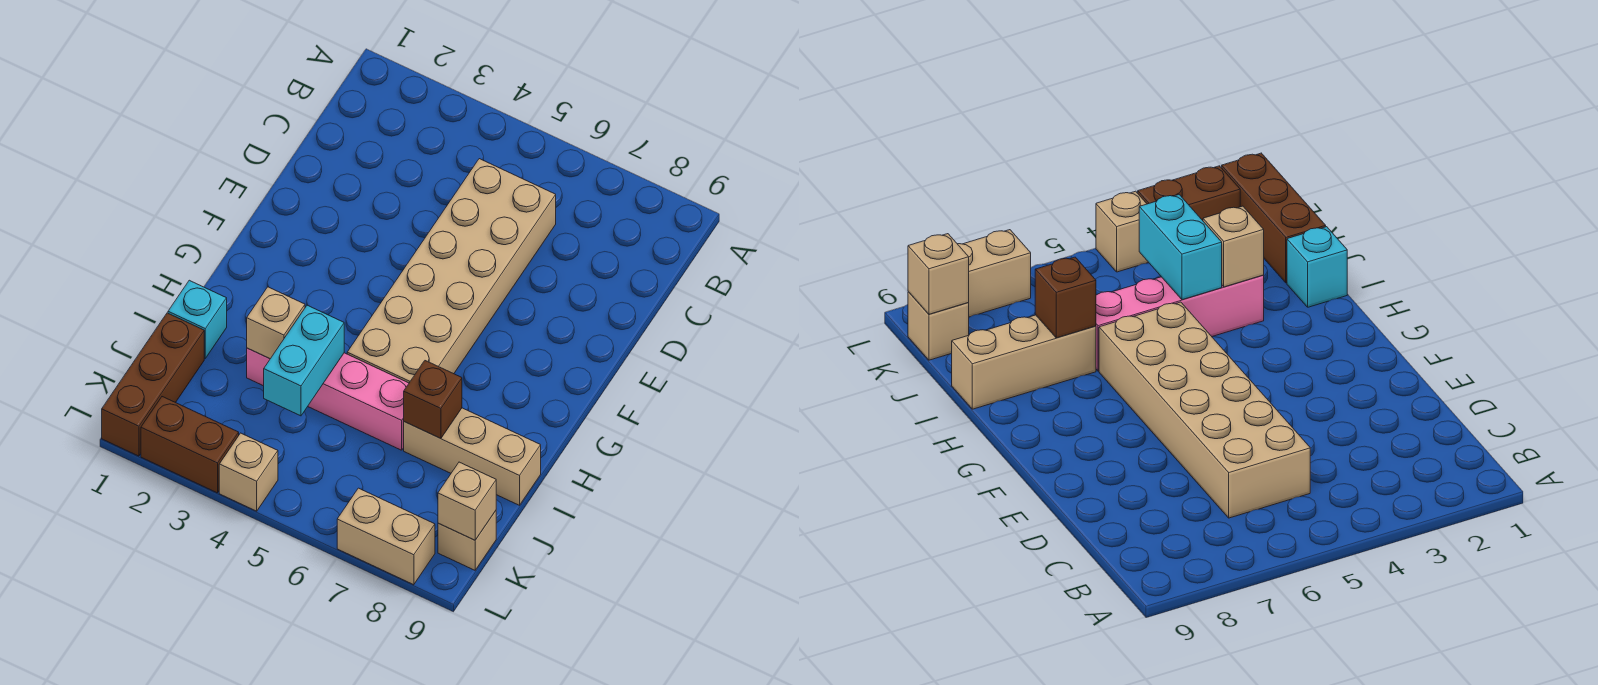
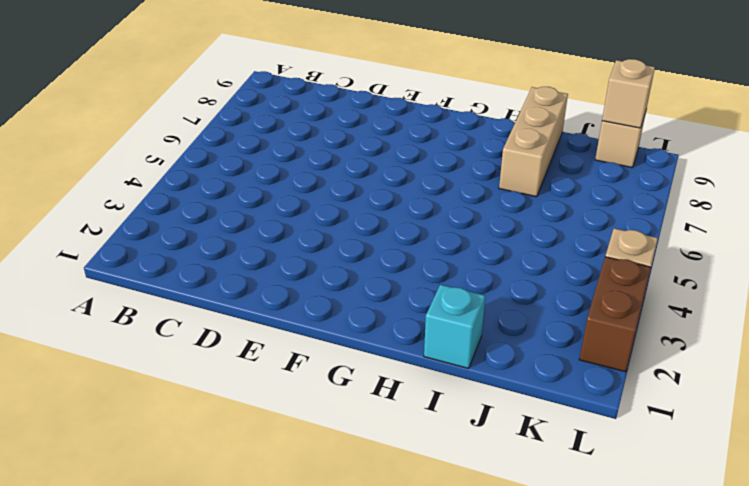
none -> tan brick C5:H6 level 1
none -> pink brick I3:I6 level 1
none -> brown brick J1:L1 level 1

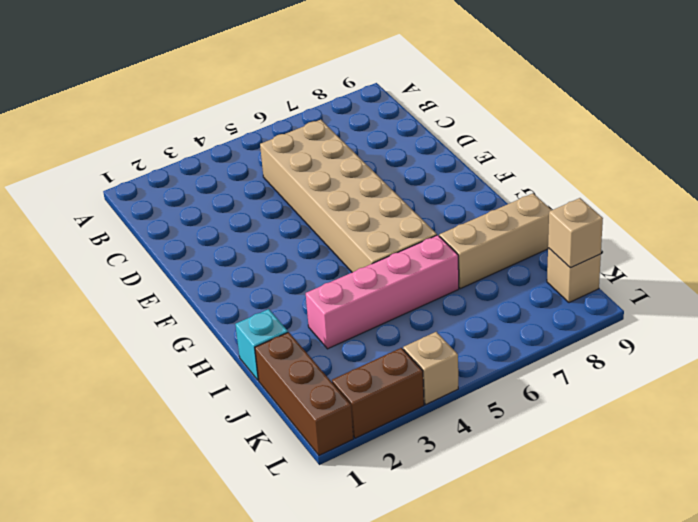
none -> tan brick L7:L8 level 1
none -> tan brick I3 level 2
none -> cyan brick I4:J4 level 2

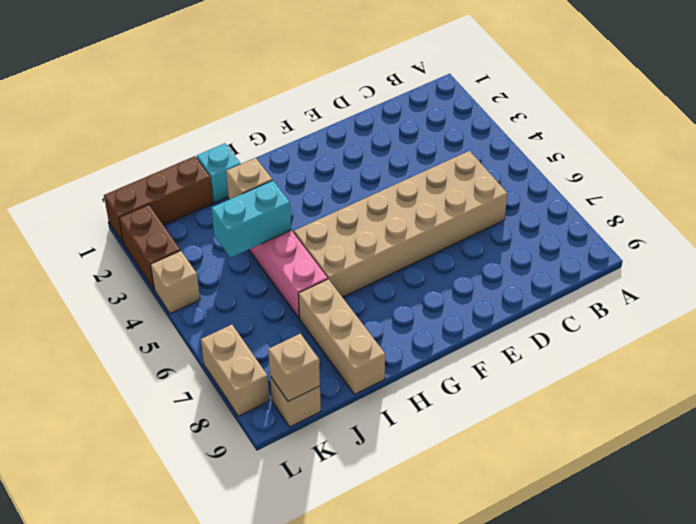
none -> brown brick I7 level 2

